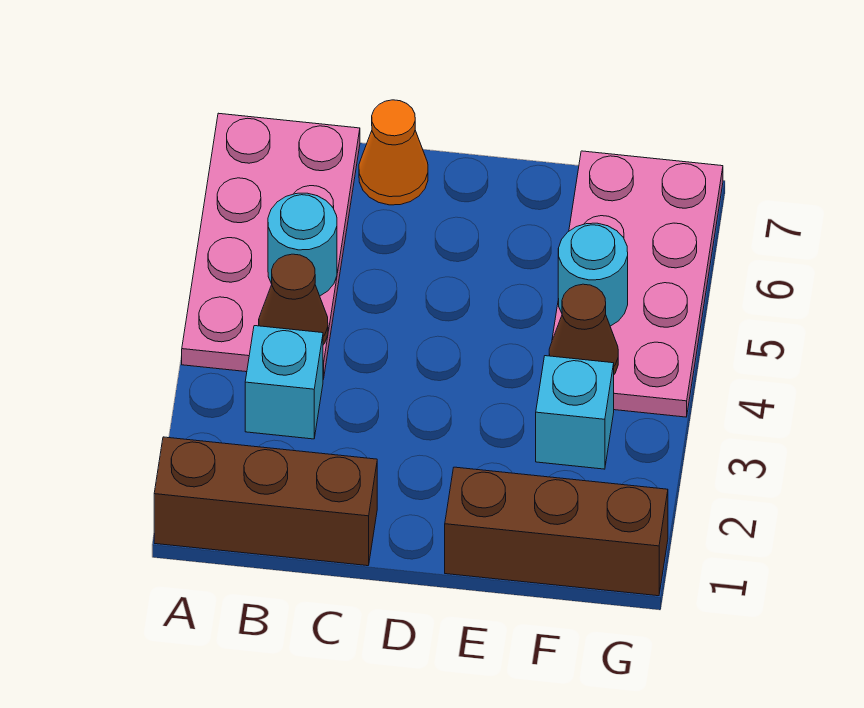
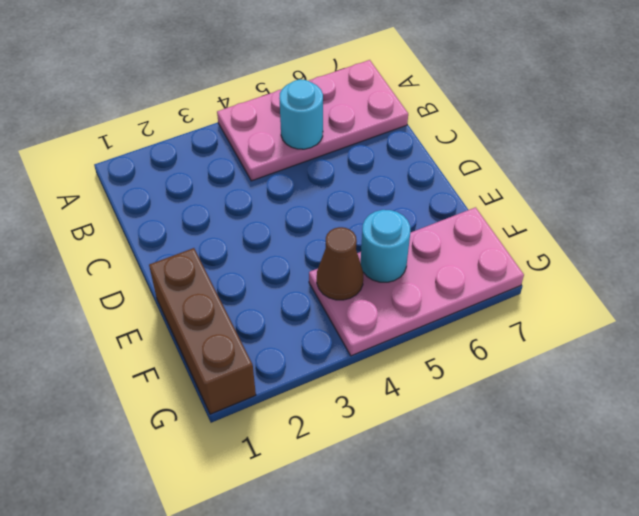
none -> brown brick A1:C1 level 1
none -> cyan brick B3 level 1

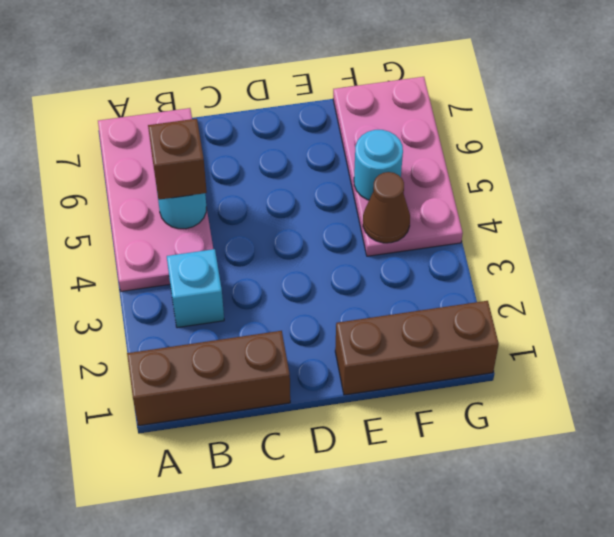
brown brick B5 level 3 -> none
none -> orange cone C7 level 1
none -> cyan brick F3 level 1

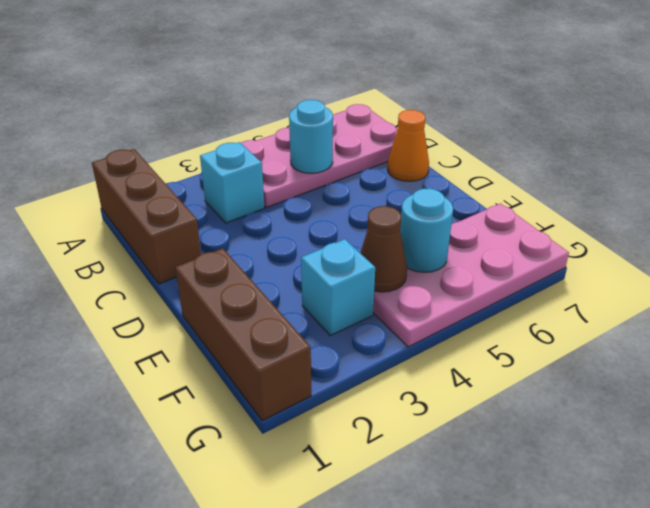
none -> brown cone B4 level 2

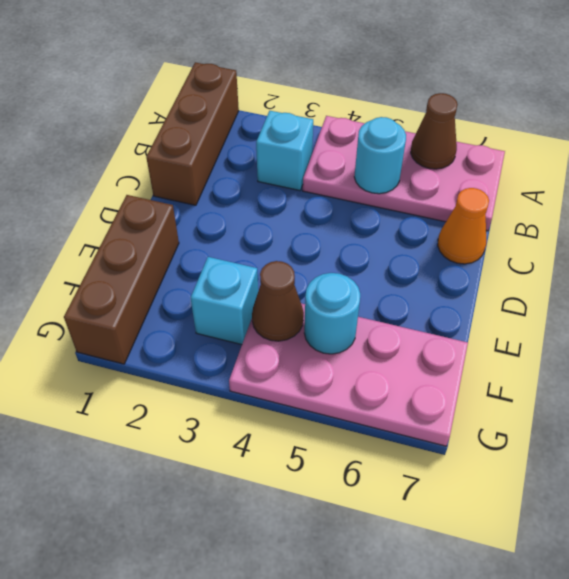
brown cone A6 level 2 -> brown cone B4 level 2

